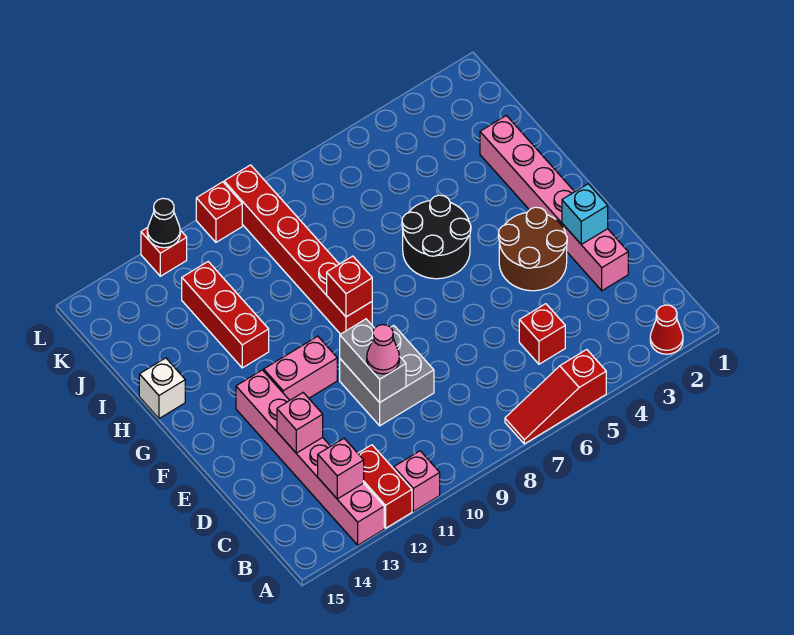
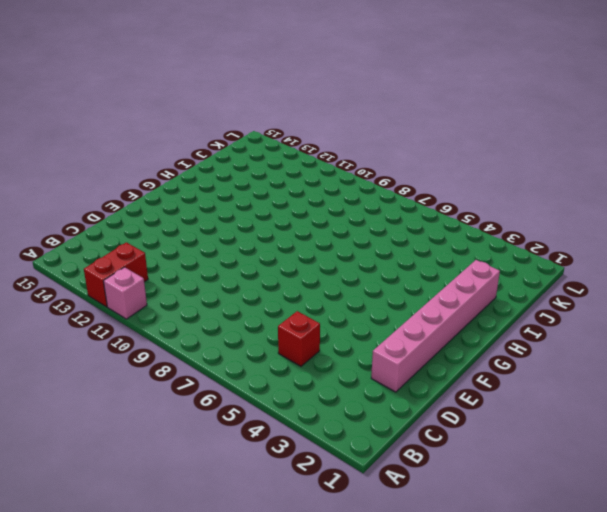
none -> red cone A2 level 1
none -> red slope A5:A7 level 1 top 5
none -> pink brick A13:F13 level 1

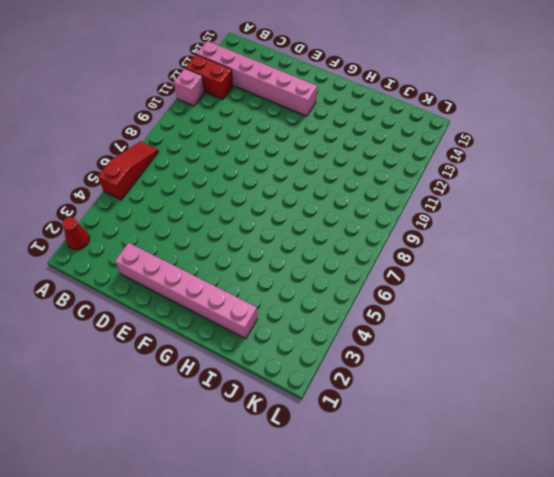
none -> red brick C5 level 1
none -> grey brick D9:E10 level 1
none -> brown round brick E3:F4 level 1

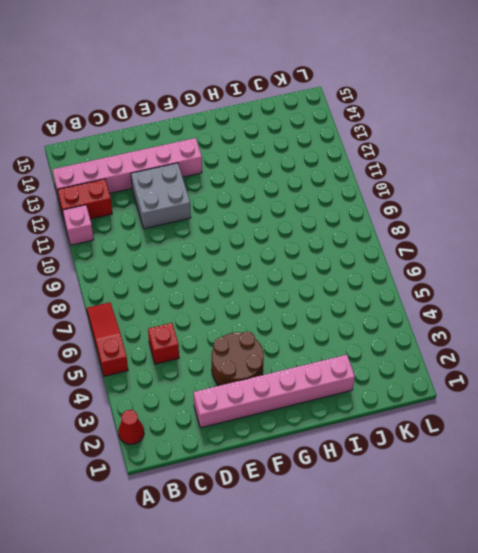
grey brick D11:E12 level 1 -> grey brick D9:E10 level 1
none -> pink brick F11:F12 level 1
none -> black round brick G5:H6 level 1
none -> red brick G9:L9 level 1

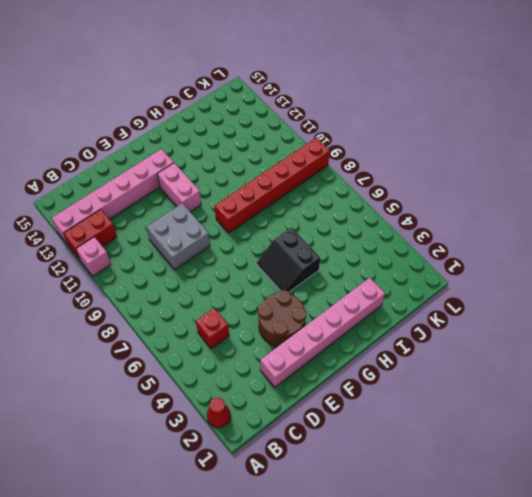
black slope G5:H6 level 1 top H -> black round brick G5:H6 level 1
none -> red slope A5:A7 level 1 top 5
none -> red brick H12:J12 level 1
none -> white brick H15 level 1

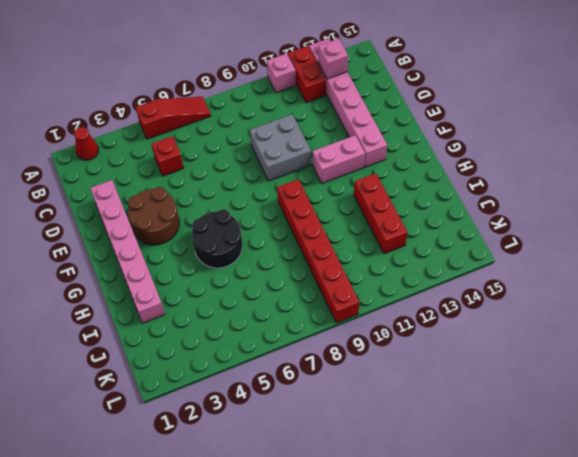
none -> white brick H15 level 1
none -> red brick L10 level 1
none -> red brick L12 level 1

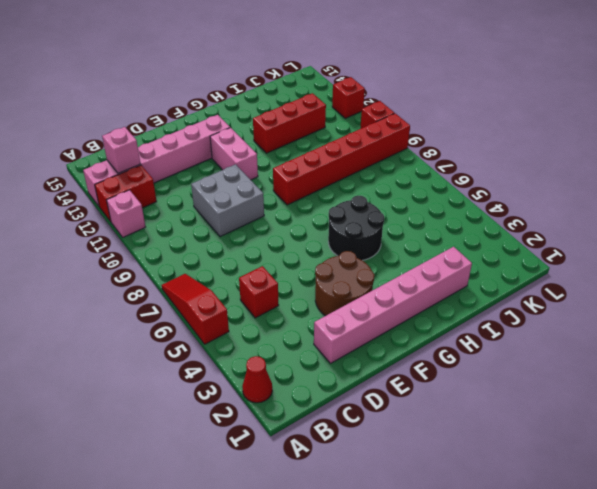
none -> white brick H15 level 1
none -> grey brick D10:E10 level 2
none -> pink brick D13 level 2

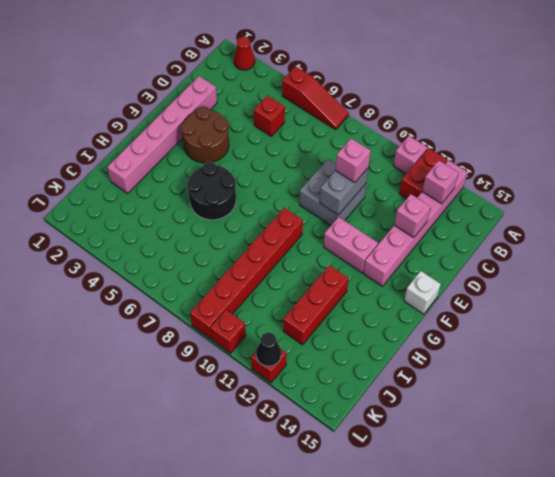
pink brick D10 level 3 -> pink cone D10 level 3
white brick F15 level 1 -> white brick H15 level 1
none -> cyan brick E2 level 2
none -> red brick G9 level 2

